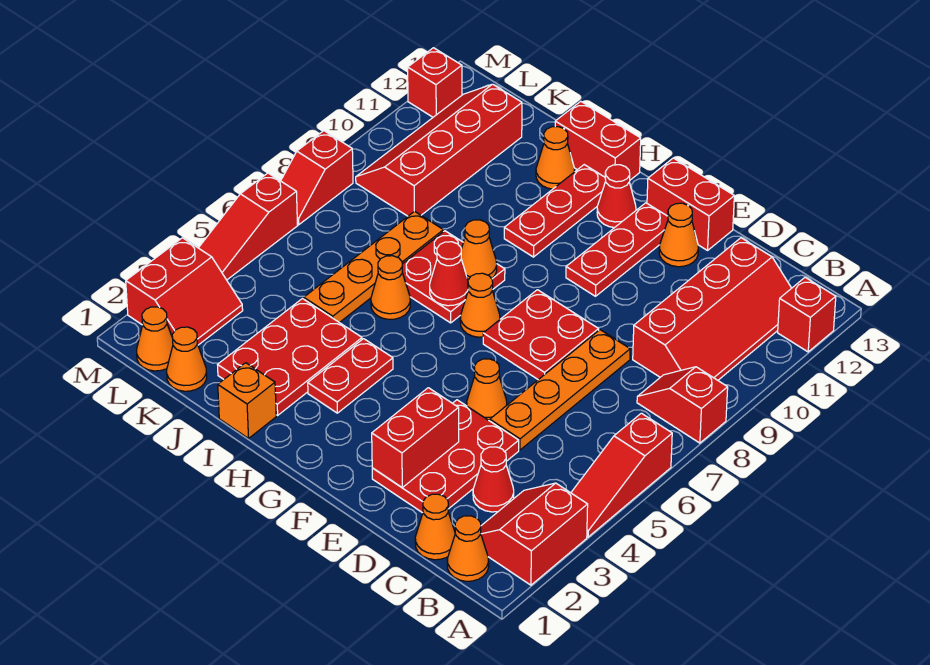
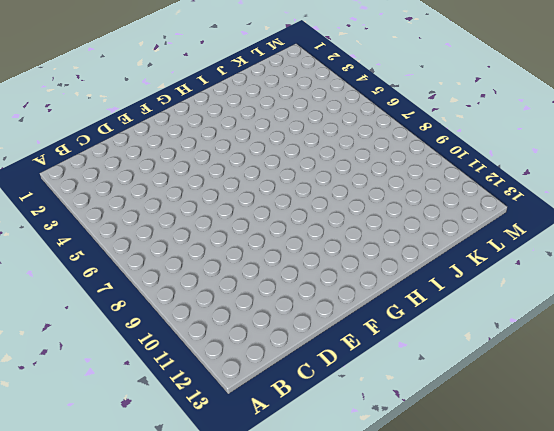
none -> red slope A2:B3 level 1 top A
none -> red slope A4:A6 level 1 top 6
none -> red slope A8:B8 level 1 top A
none -> red brick A12 level 1

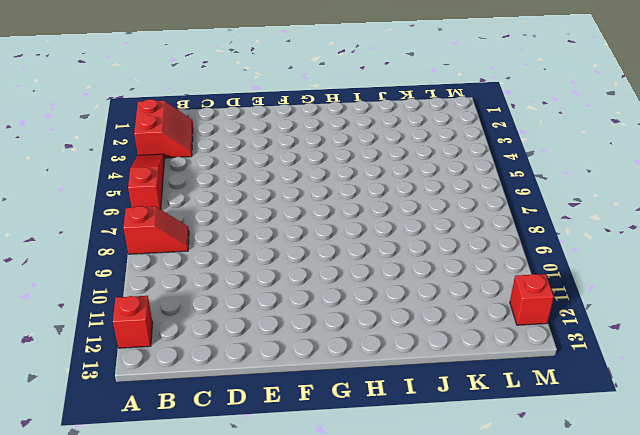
none -> orange cone B1 level 1
none -> red slope B9:C12 level 1 top C
none -> orange cone C1 level 1
none -> red cone C3 level 1

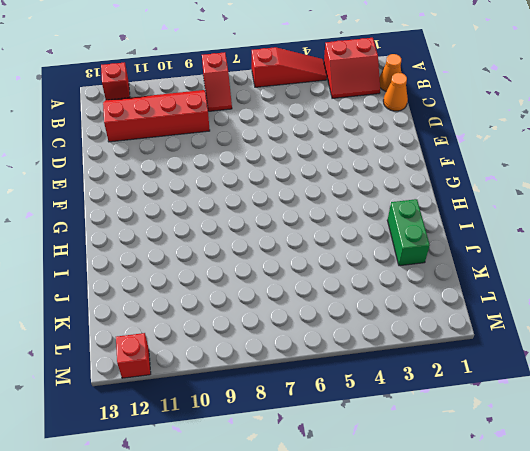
green brick I2:J2 level 1 -> red plate I2:J4 level 1
none -> red cone C3 level 1
none -> red plate D2:E4 level 1
none -> orange plate D5:D8 level 1
none -> orange cone E5 level 1

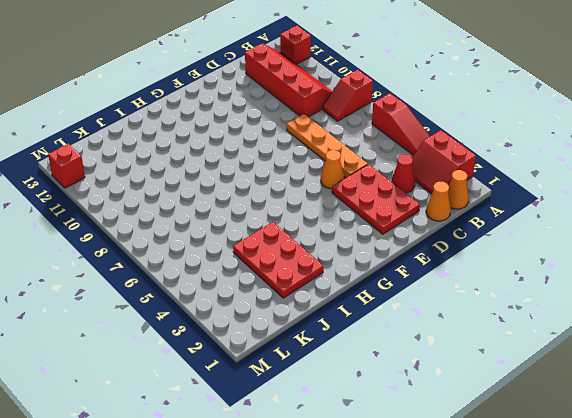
none -> red plate E7:F8 level 1
none -> orange cone E12 level 1
none -> red brick E13:F13 level 1
none -> red plate F10:F12 level 1

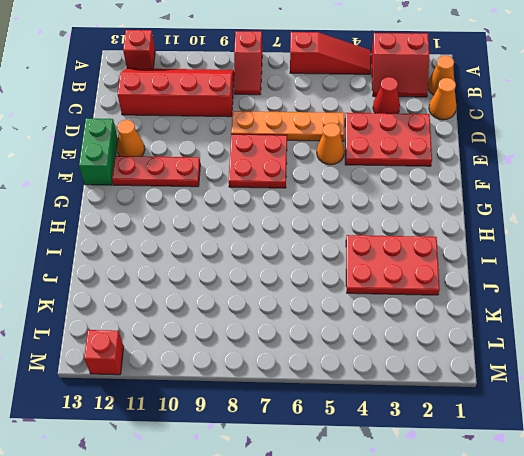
green brick E13:F13 level 1 -> red brick E13:F13 level 1
none -> orange cone G7 level 1
none -> red cone G12 level 1
none -> red plate H3:H4 level 1
none -> red plate H7:I8 level 1

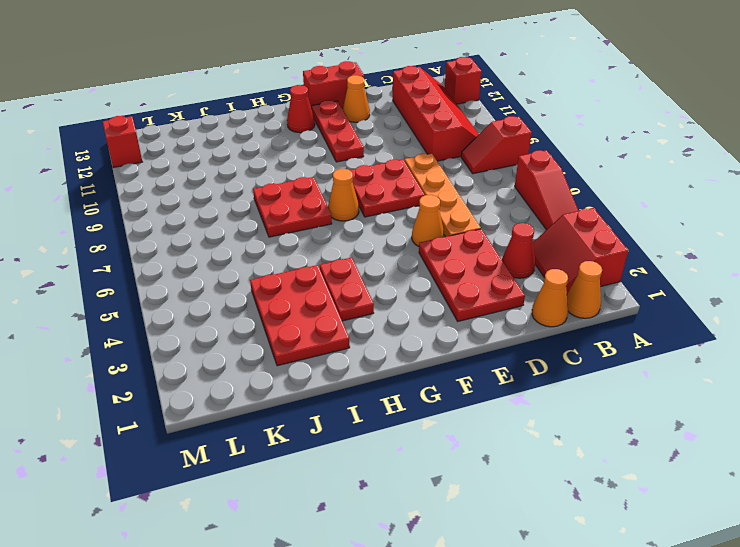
none -> red plate H10:H12 level 1
none -> red brick H13:I13 level 1
none -> orange brick I1 level 1
none -> orange cone I6 level 1

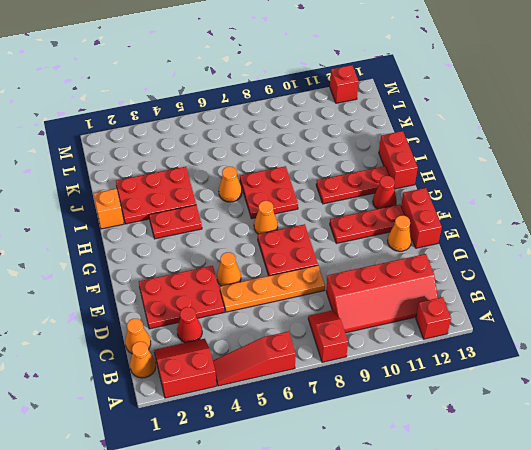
none -> orange cone I12 level 1
none -> orange plate J5:J8 level 1
none -> orange cone K1 level 1
none -> red slope K9:L12 level 1 top K

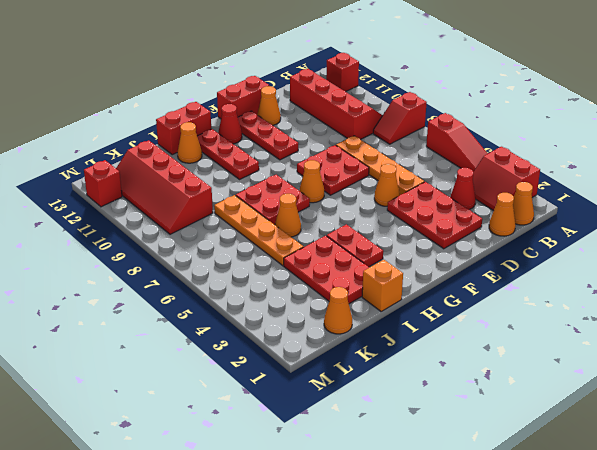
none -> orange cone L1 level 1
none -> red slope L2:M3 level 1 top M
none -> red slope M4:M6 level 1 top 6
none -> red slope M7:M8 level 1 top 8

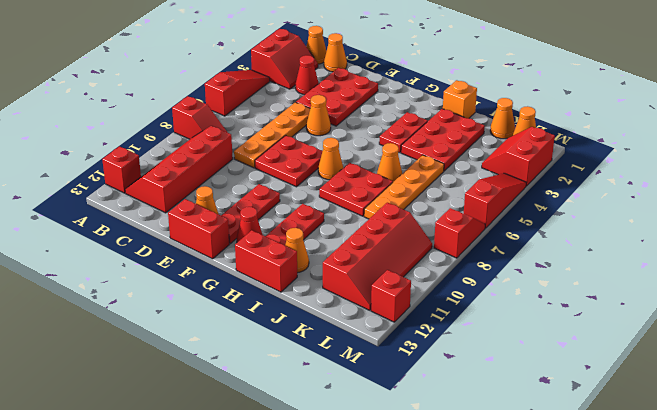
none -> red brick E2:E3 level 2
none -> red cone H7 level 2
none -> orange cone H8 level 2

